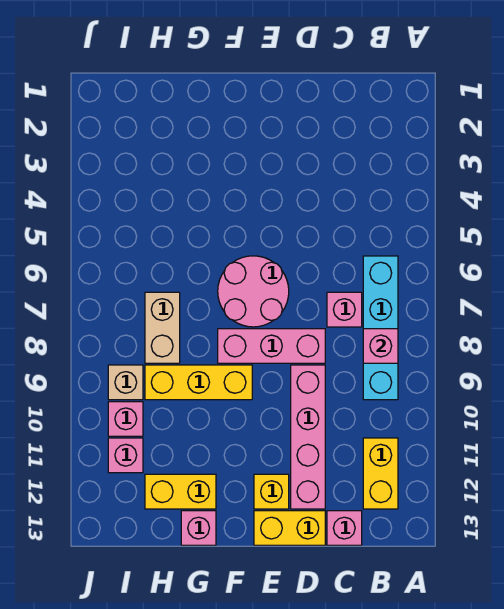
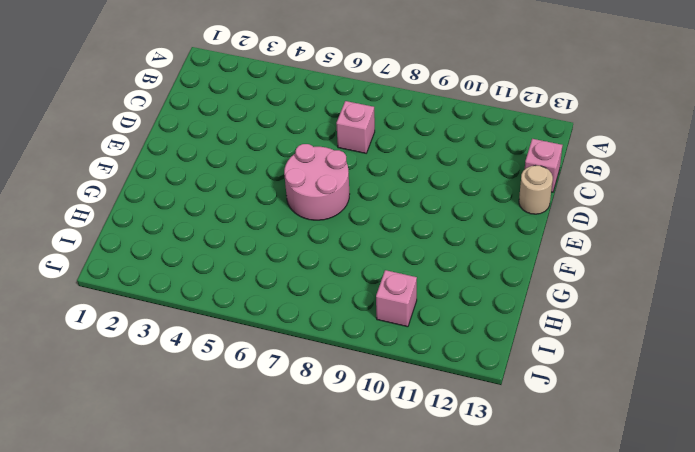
tan round brick D13 level 1 -> yellow brick D13:E13 level 1
none -> cyan brick B6:B9 level 1
none -> yellow brick B11:B12 level 1
none -> pink brick D8:F8 level 1

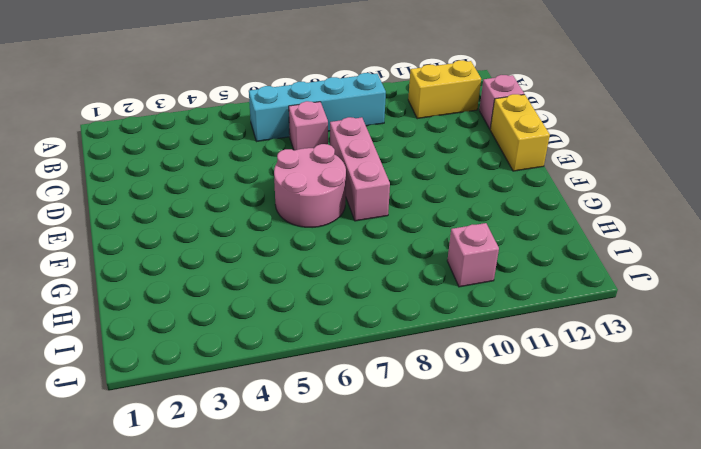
none -> pink brick D9:D12 level 1
none -> yellow brick E12 level 1
none -> yellow brick F9:H9 level 1

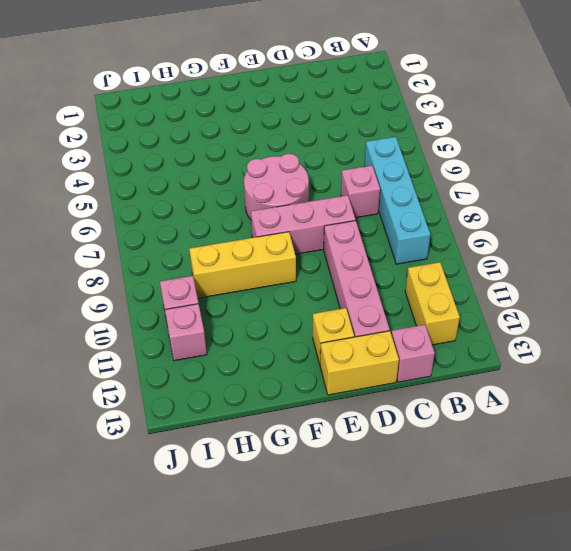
none -> yellow brick G12:H12 level 1
none -> pink brick G13 level 1
none -> tan brick H7:H8 level 1

